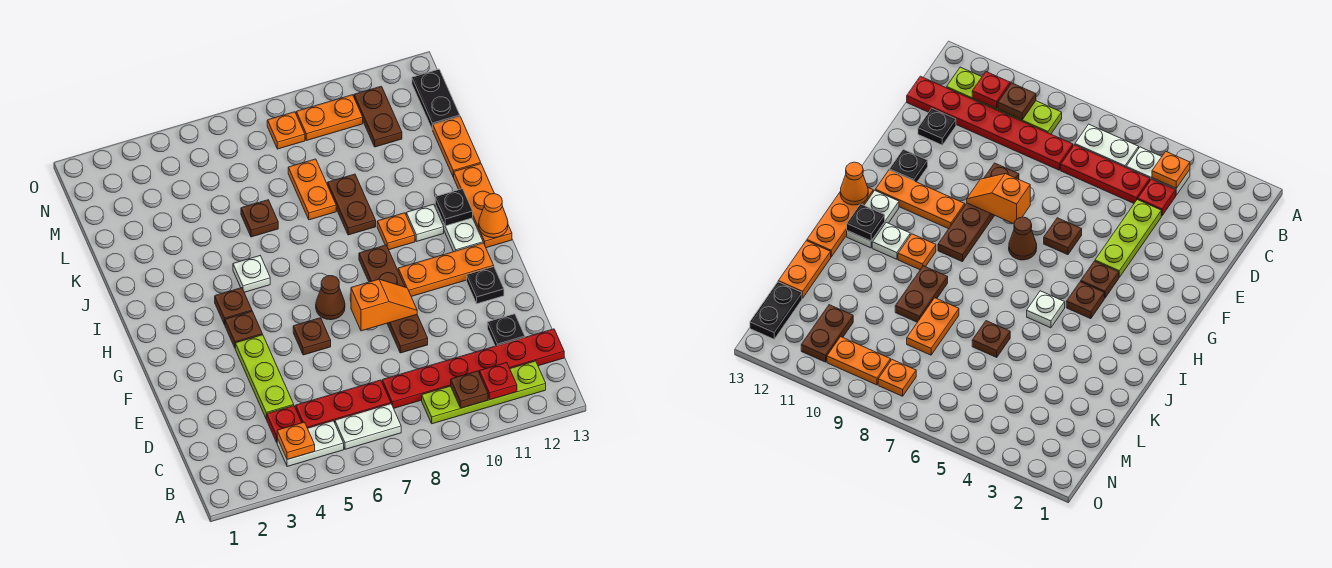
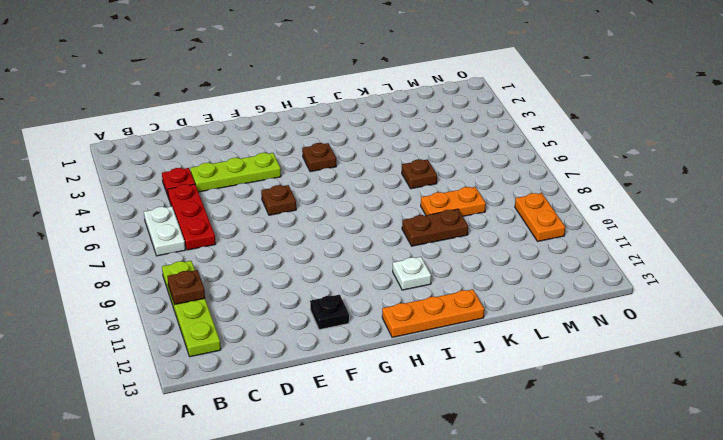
none -> white plate B4:B5 level 1
none -> red plate C8:C13 level 1
none -> black plate D12 level 1
none -> brown plate E9:H9 level 1

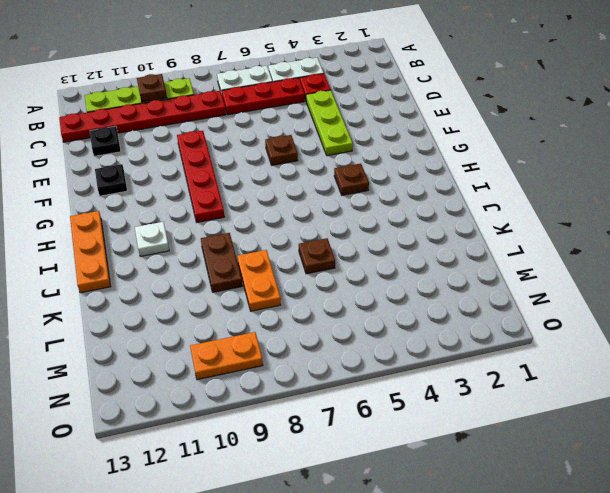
red plate E9:H9 level 1 -> brown plate E9:H9 level 1
none -> brown plate G4 level 1
none -> brown cone G7 level 1
none -> orange plate G10:G12 level 1
none -> white plate H12:I12 level 1

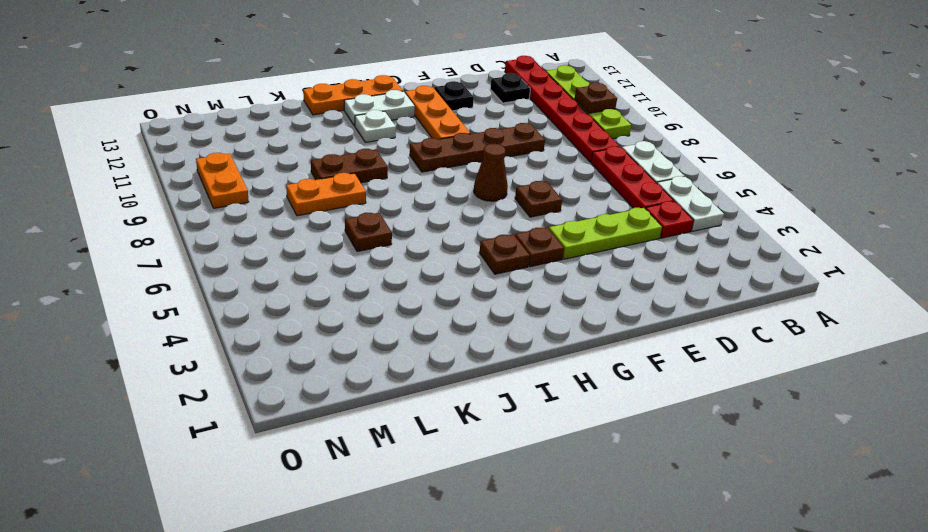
none -> white plate I5 level 1
none -> orange plate I10 level 1
none -> orange plate K13:L13 level 1
none -> brown plate M11:N11 level 1

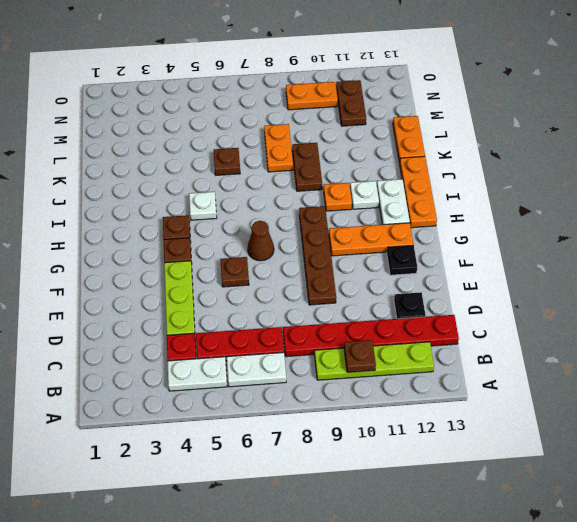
none -> black plate M13:N13 level 1
none -> orange plate N8 level 1
none -> orange plate B4 level 2
none -> red plate B11 level 2

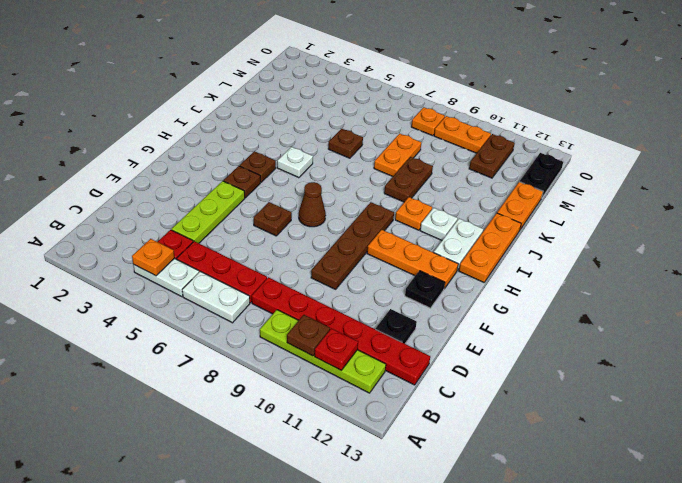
none -> orange slope F8:F9 level 2 top 8
none -> orange cone H13 level 2
none -> black plate I12 level 2

